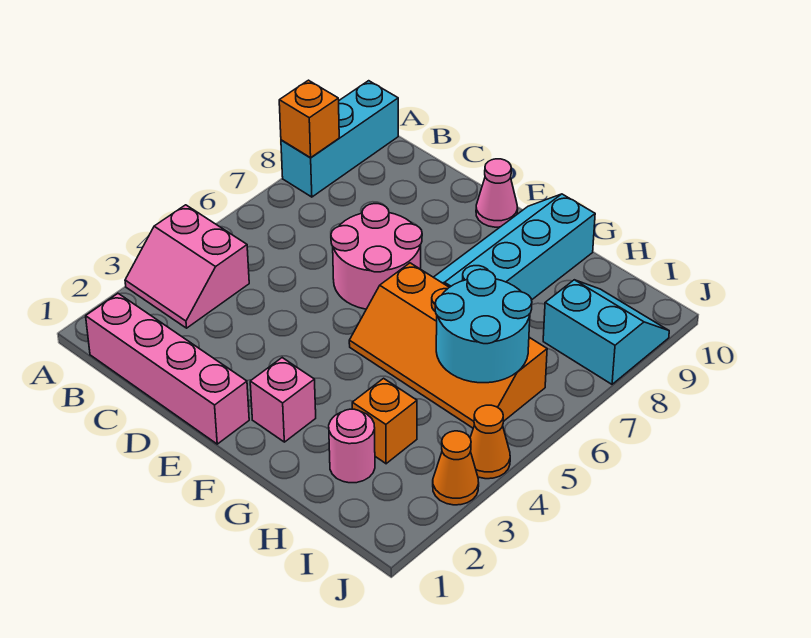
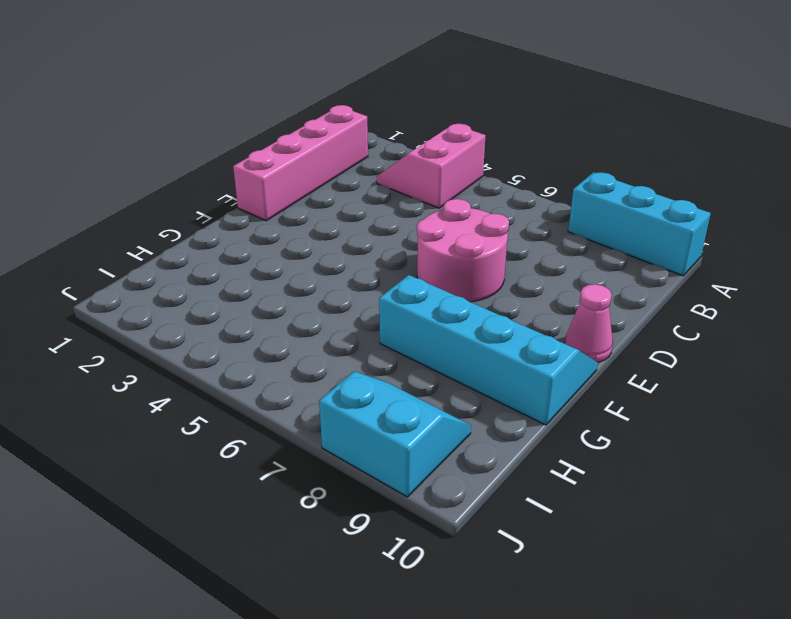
cyan slope I8:J9 level 1 top J -> cyan slope I8:J9 level 1 top 8
none -> pink brick F2 level 1
none -> orange slope F5:I6 level 1 top 6
none -> pink round brick H2 level 1

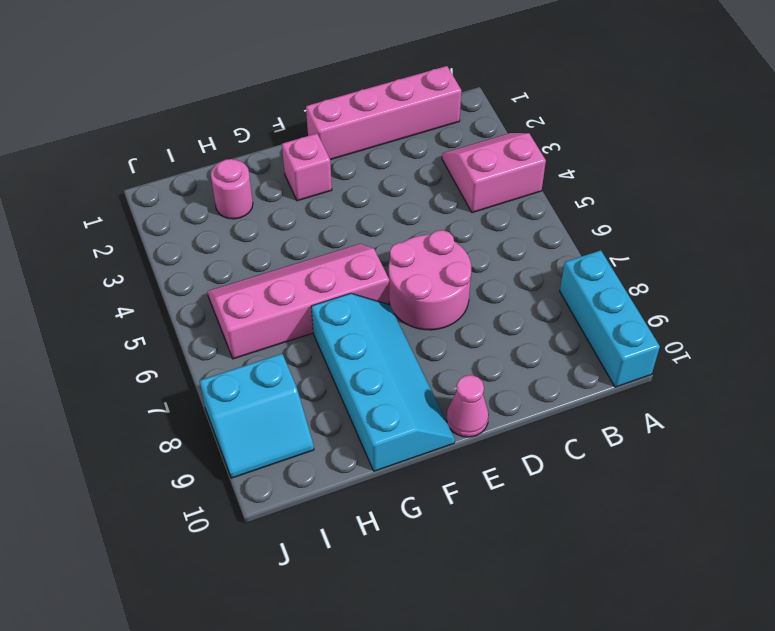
pink slope F5:I6 level 1 top 6 -> orange slope F5:I6 level 1 top 6
none -> orange brick H3 level 1
none -> orange cone J3 level 1
none -> orange cone J4 level 1

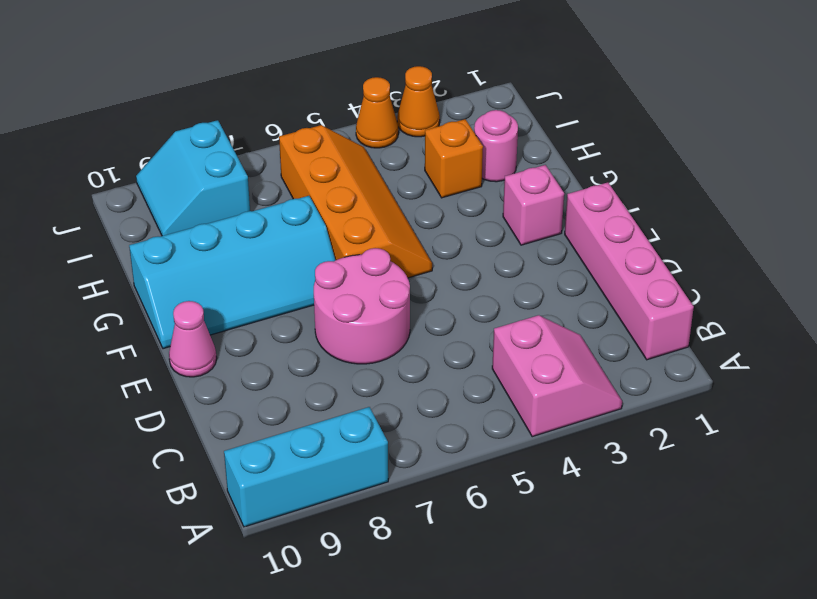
none -> orange brick A8 level 2
none -> cyan round brick H5:I6 level 2

